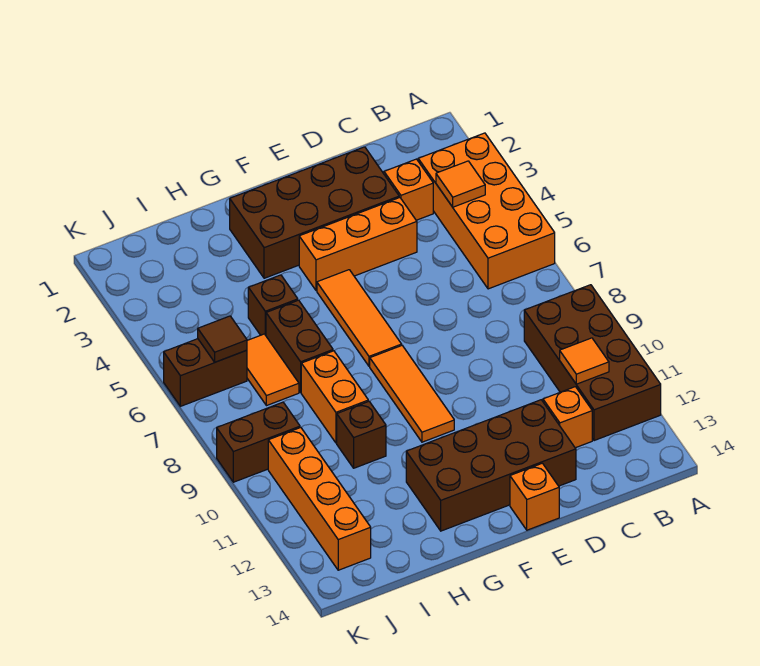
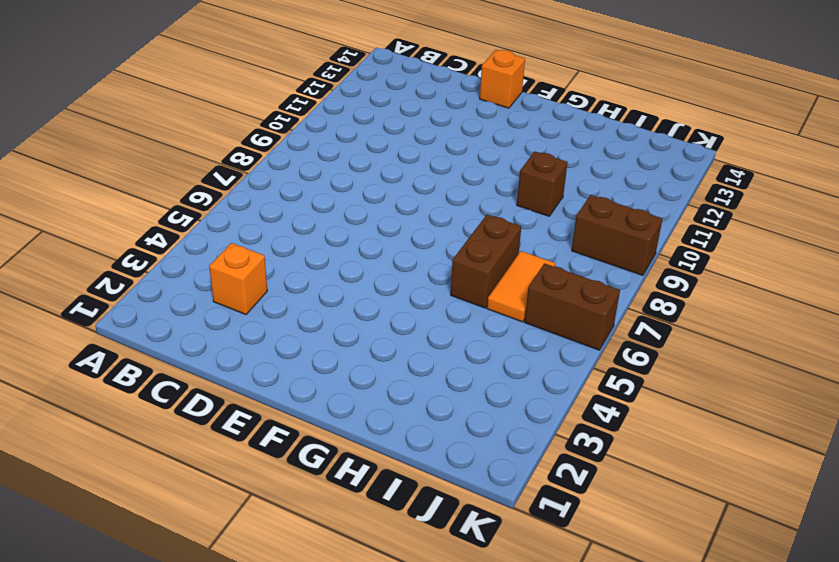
none -> orange brick A3:B6 level 1
none -> brown brick A9:B12 level 1
none -> orange brick C12 level 1

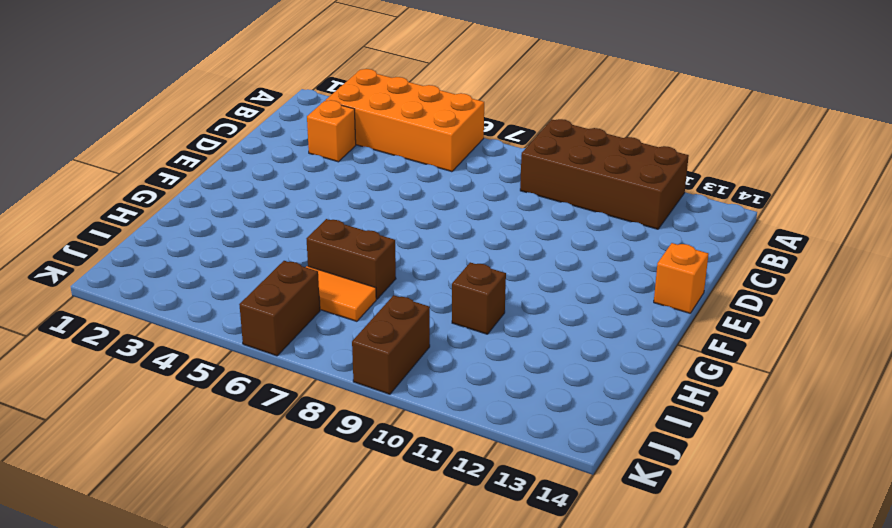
none -> orange brick C12 level 1
none -> brown brick D2:G3 level 1
none -> orange brick D4:F4 level 1

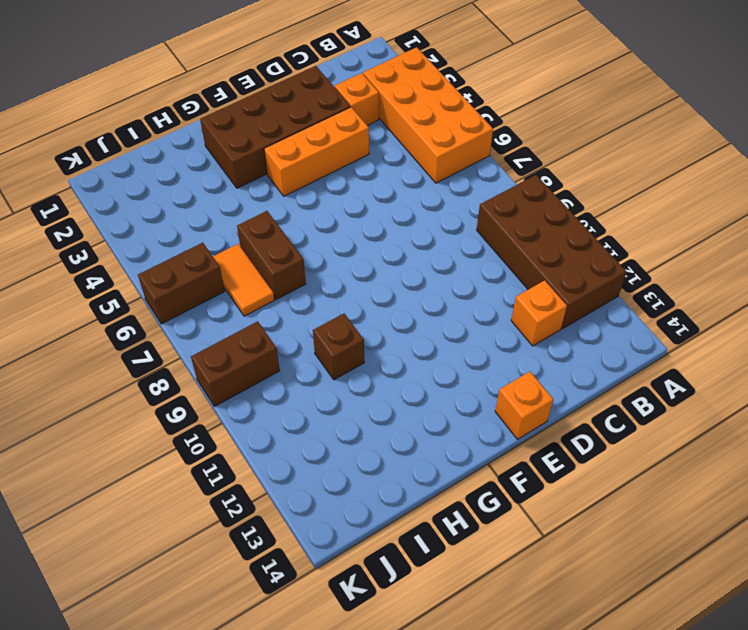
none -> brown brick D12:G13 level 1
none -> orange tile F5:F7 level 1
none -> orange tile F8:F10 level 1

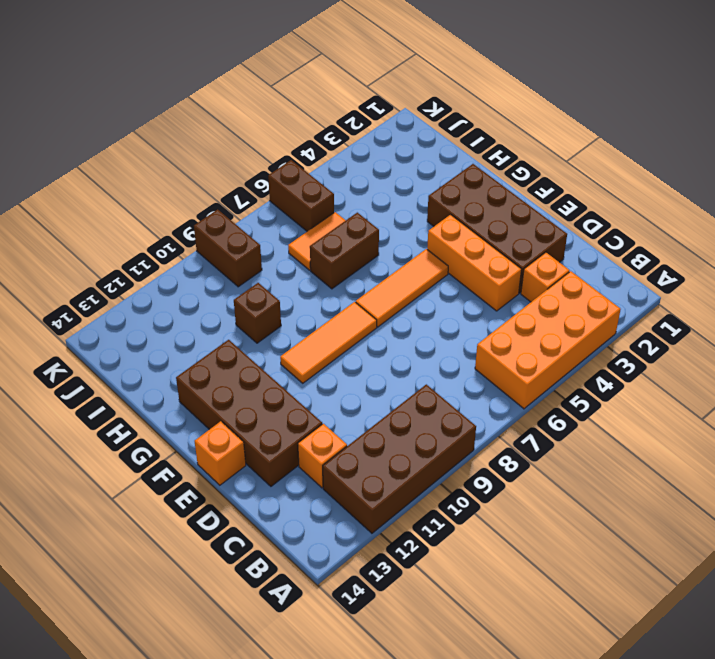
none -> brown brick H5 level 1
none -> orange brick H8:H9 level 1
none -> orange brick J10:J13 level 1

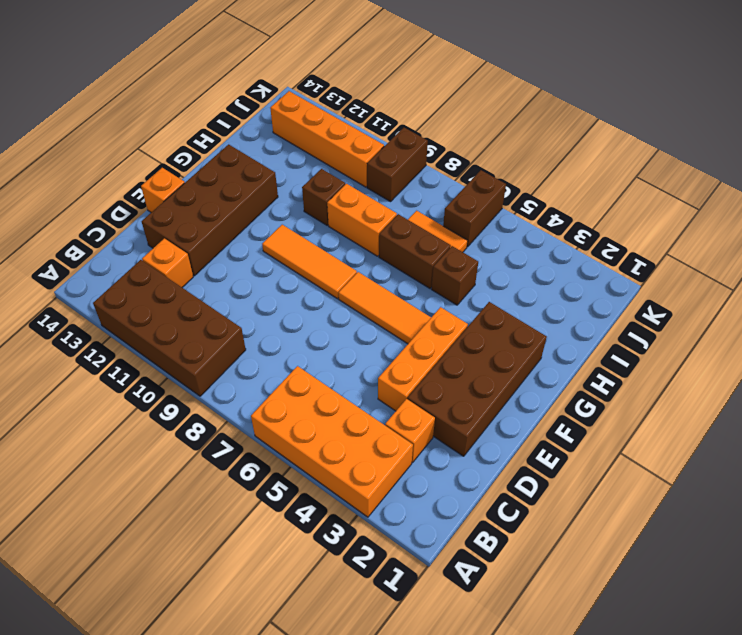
none -> orange tile B4 level 2
none -> orange tile B11 level 2
none -> brown tile J6 level 2

